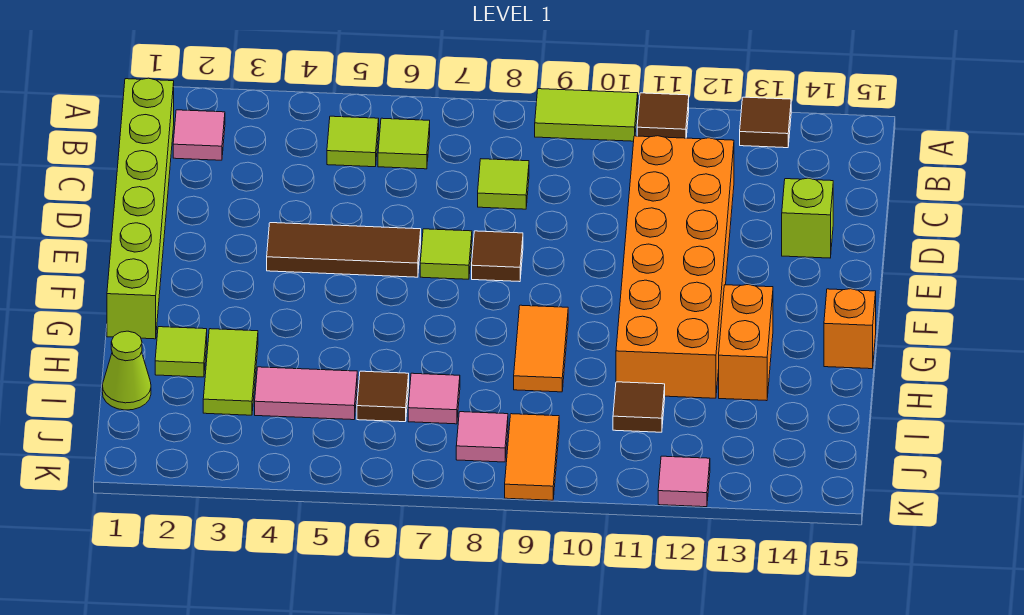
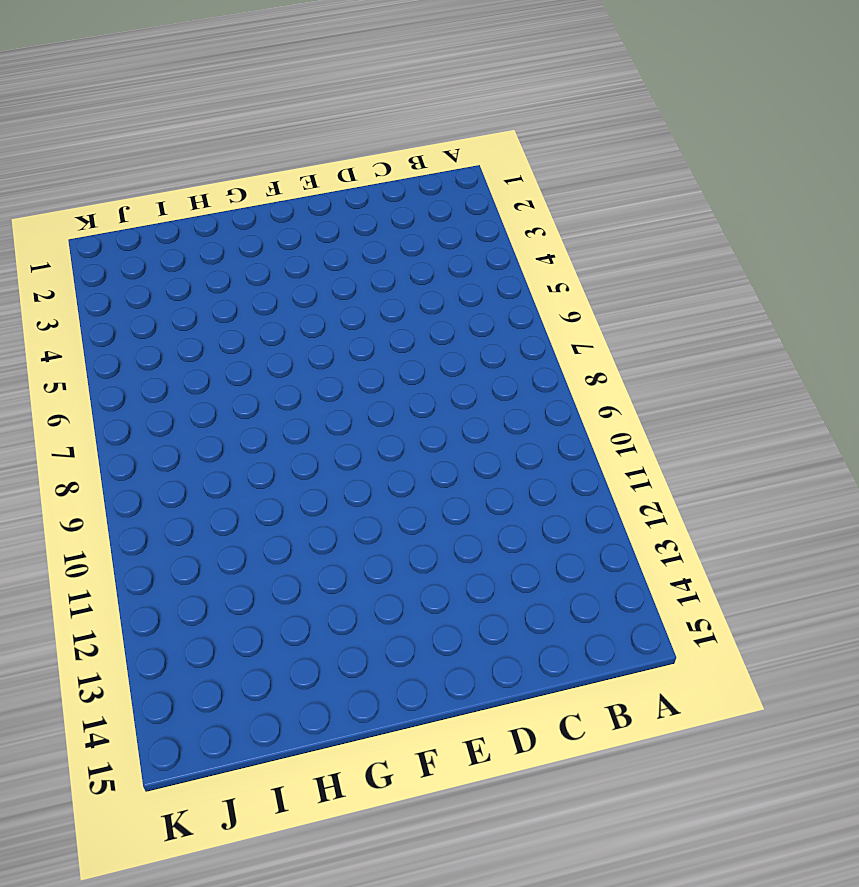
none -> lime tile A9:A10 level 1
none -> brown tile A11 level 1
none -> brown tile A13 level 1

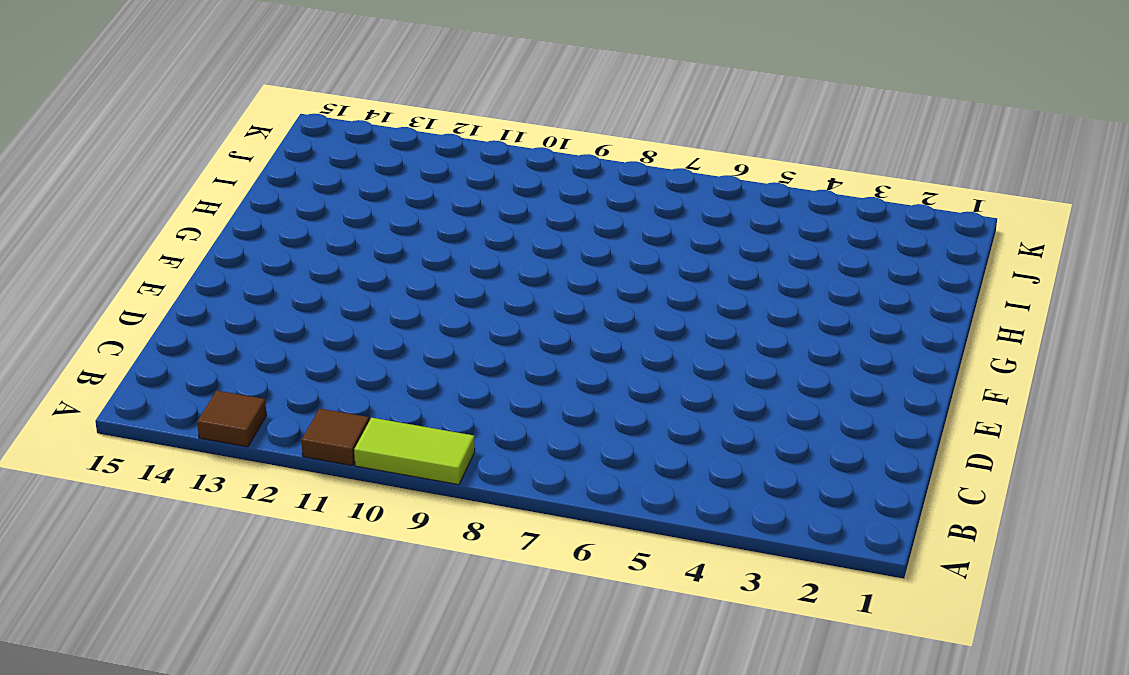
none -> lime brick B1:G1 level 1
none -> pink tile B2 level 1
none -> lime tile B5 level 1

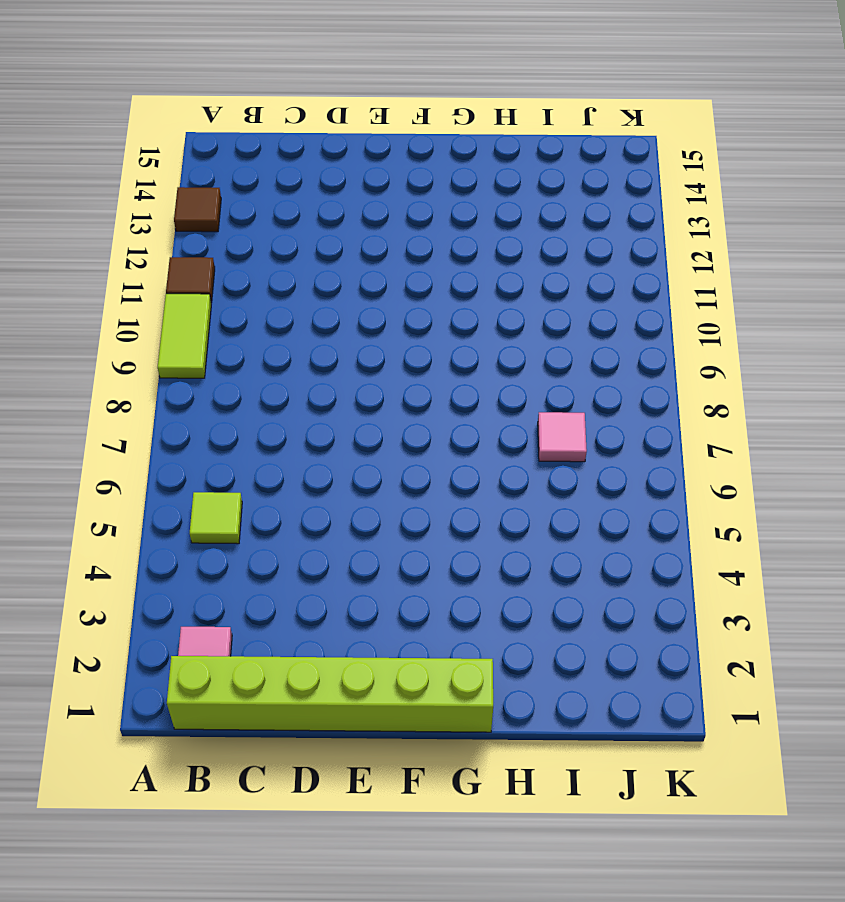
none -> lime tile B6 level 1
none -> lime tile C8 level 1
none -> orange brick C11:H12 level 1

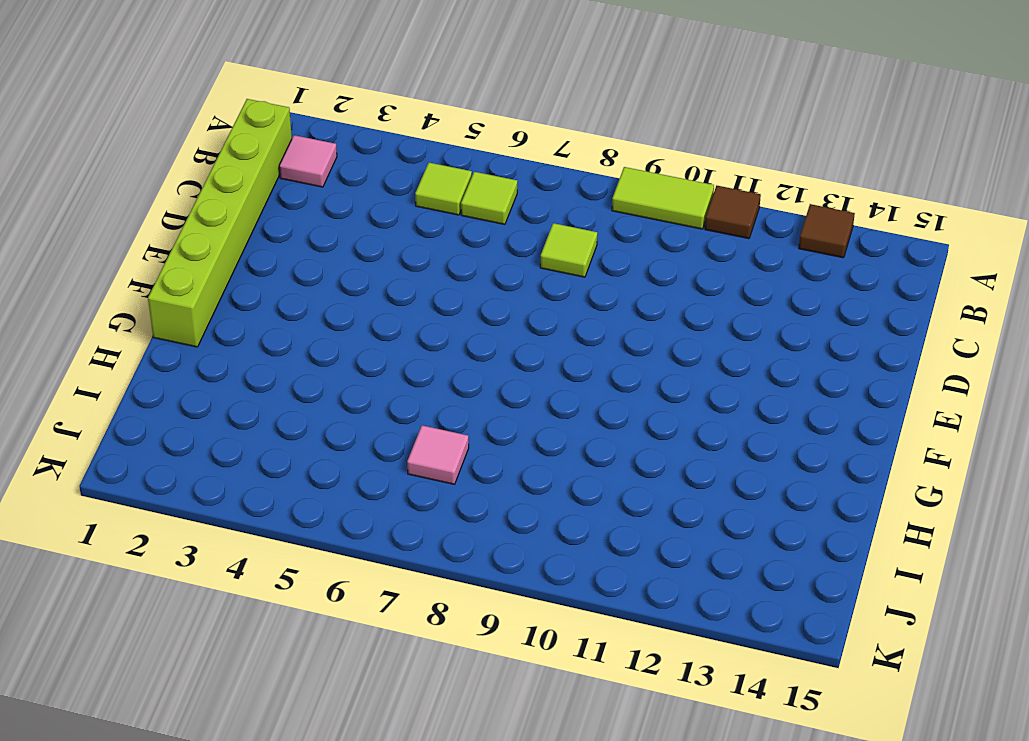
none -> orange brick C11:H12 level 1
none -> lime brick D14 level 1
none -> brown tile E4:E6 level 1

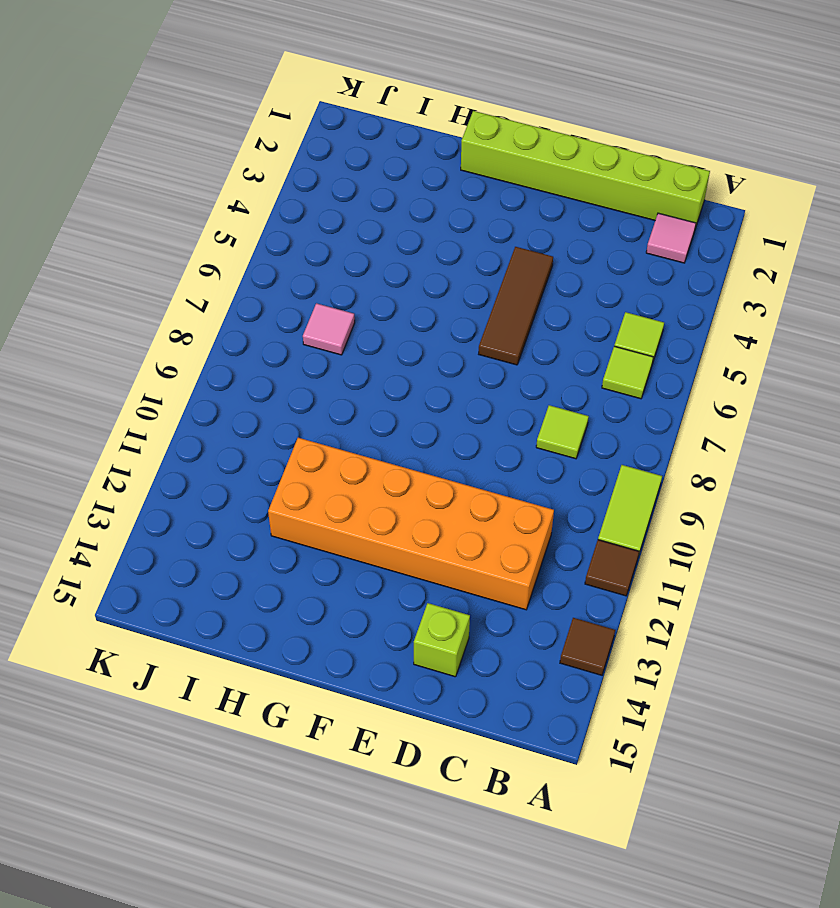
none -> lime tile E7 level 1
none -> brown tile E8 level 1
none -> orange tile G9:H9 level 1

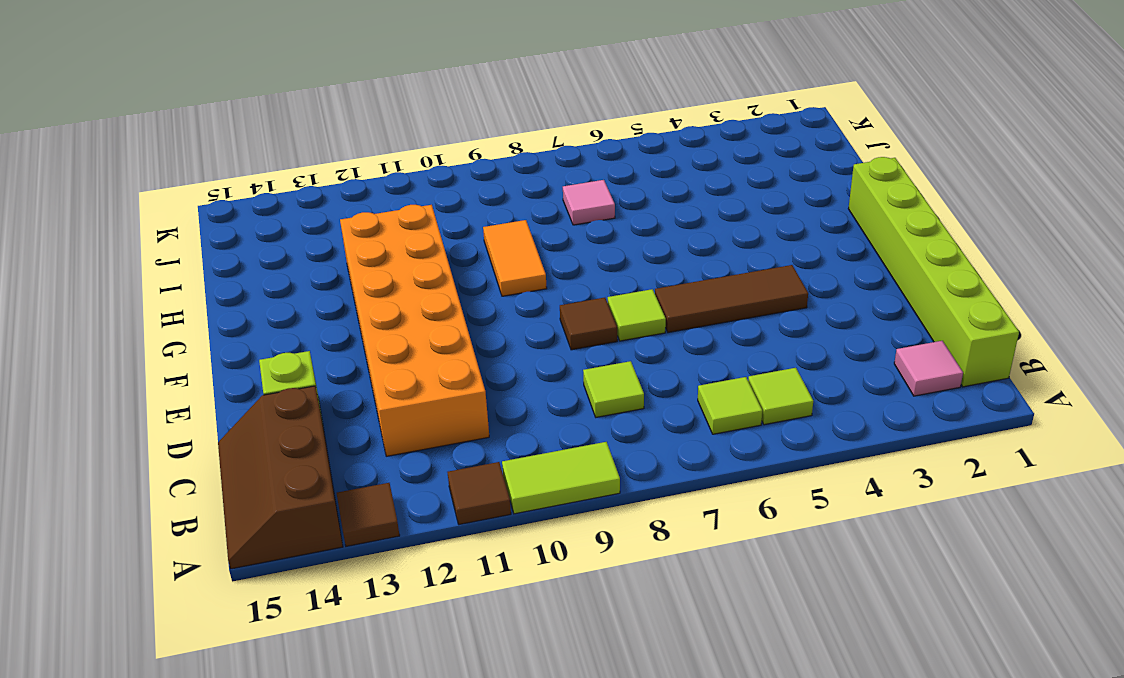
brown slope A14:C15 level 1 top 14 -> none
none -> orange brick G13:H13 level 1
none -> orange brick G15 level 1
none -> lime tile H2 level 1

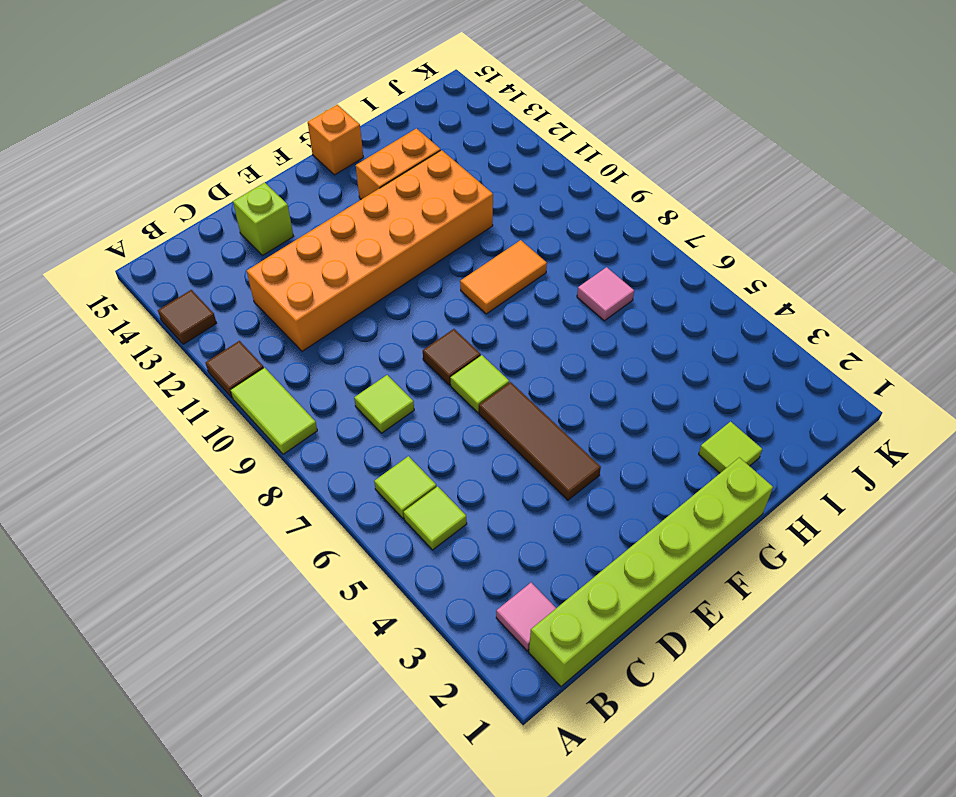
none -> lime tile H3:I3 level 1
none -> lime cone I1 level 1
none -> pink tile I4:I5 level 1

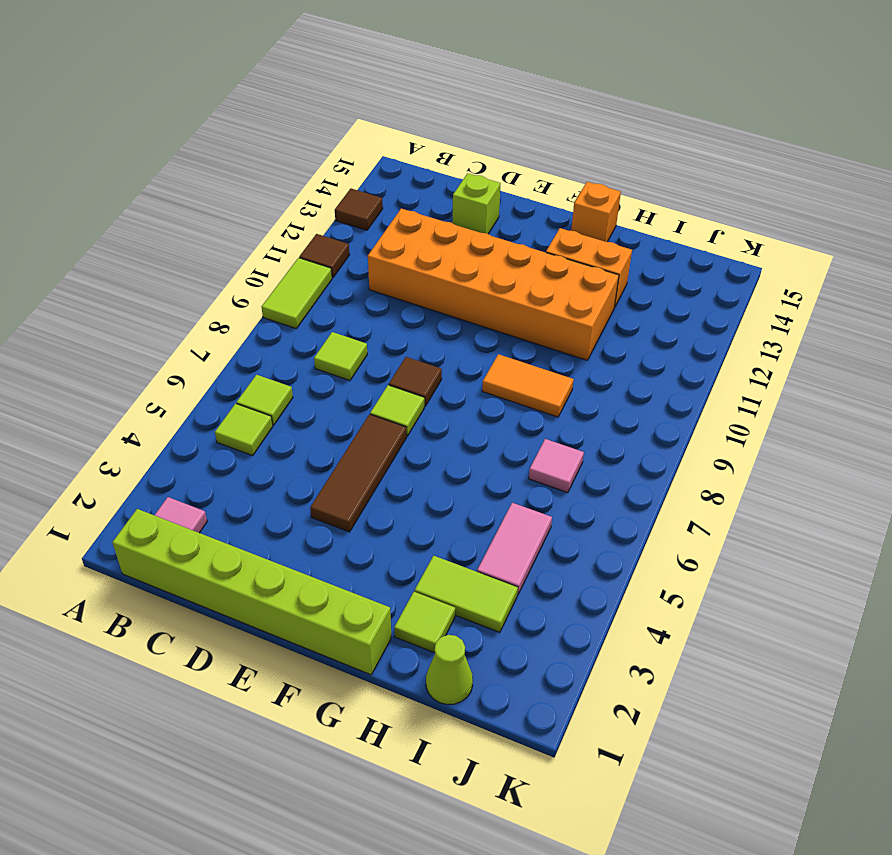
none -> brown tile I6 level 1
none -> brown tile I11 level 1
none -> pink tile J8 level 1

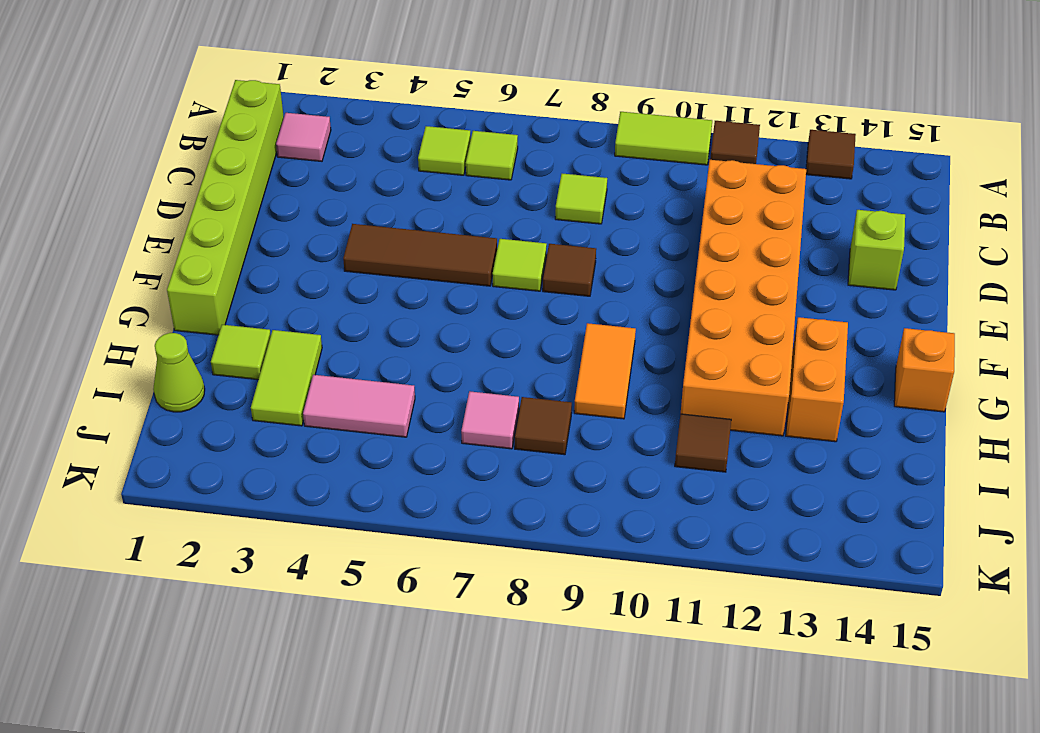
brown tile I8 level 1 -> brown tile I6 level 1
none -> pink tile J8 level 1
none -> orange tile J9:K9 level 1
none -> pink tile K12 level 1

